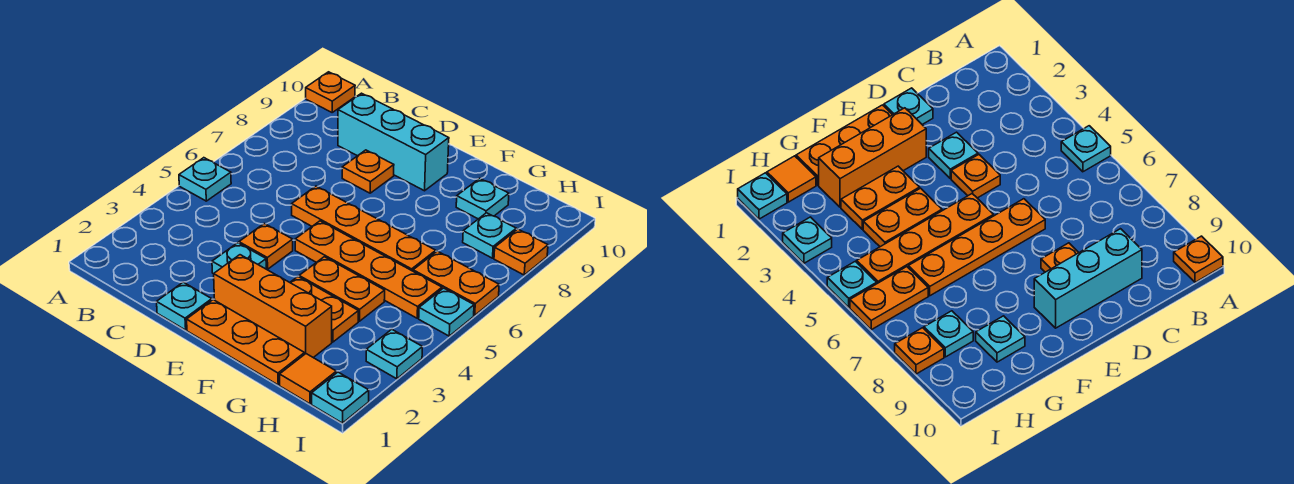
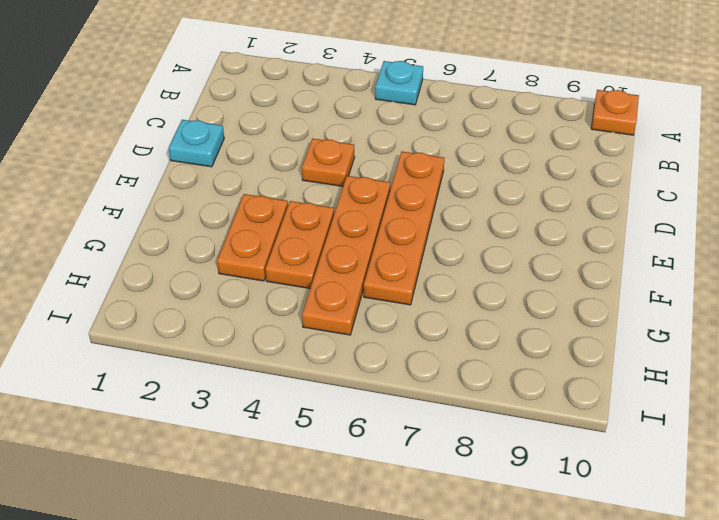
none -> cyan brick C9:E9 level 1
none -> cyan plate D3 level 1
none -> orange plate D8 level 1

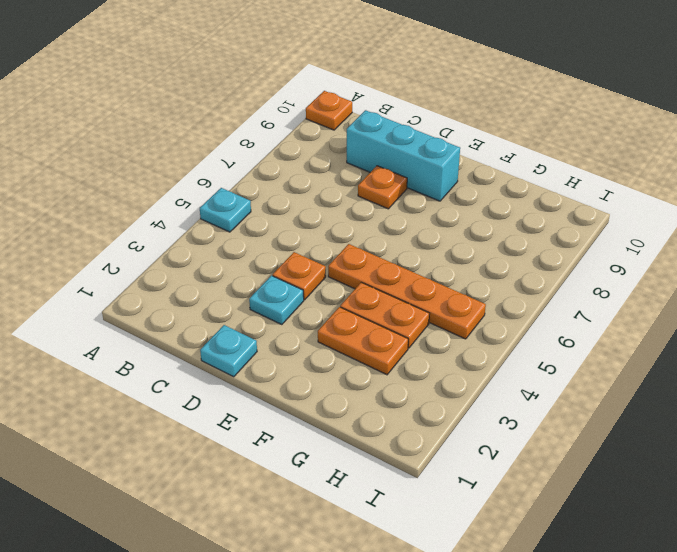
none -> orange plate D6:G6 level 1
none -> orange plate E1:G1 level 1
none -> orange brick E2:G2 level 1

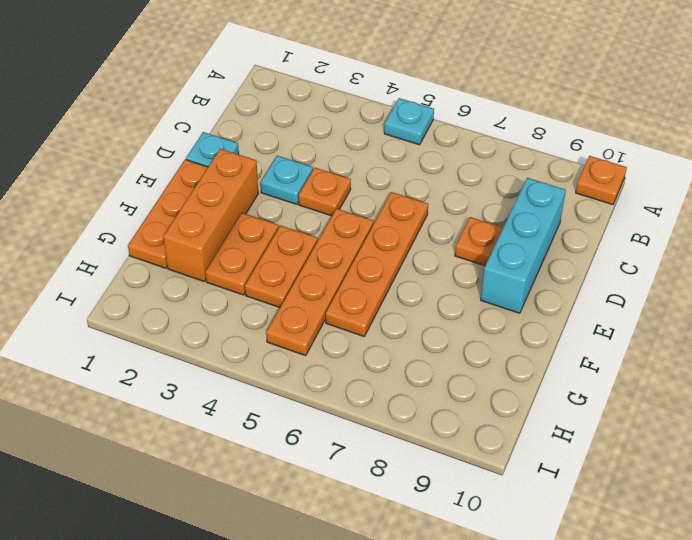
none -> cyan plate G9 level 1
none -> orange tile H1 level 1
none -> orange plate H6:I6 level 1

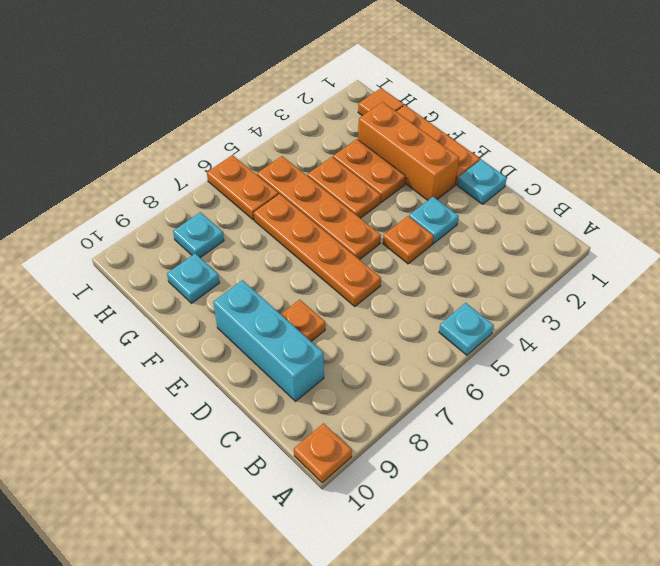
none -> cyan plate I1 level 1
none -> cyan plate I3 level 1
none -> cyan plate I5 level 1

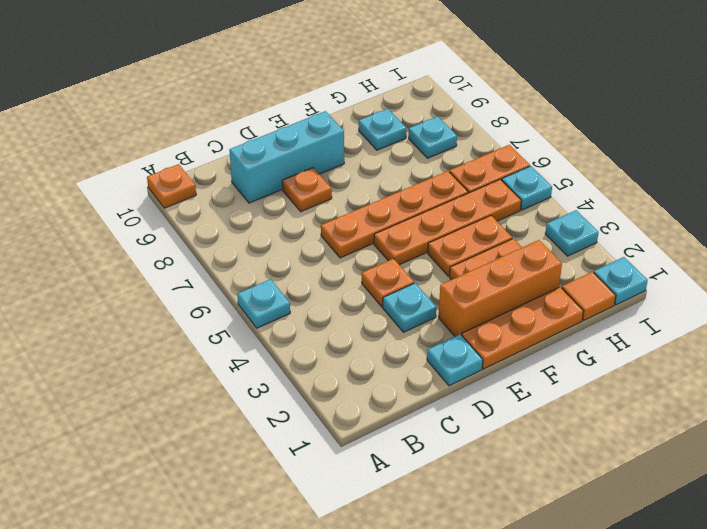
none -> orange plate I8 level 1

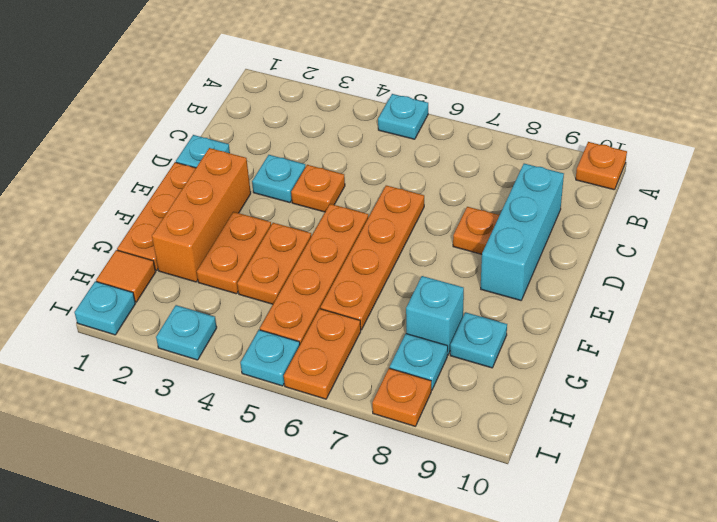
cyan brick G8 level 1 -> none

